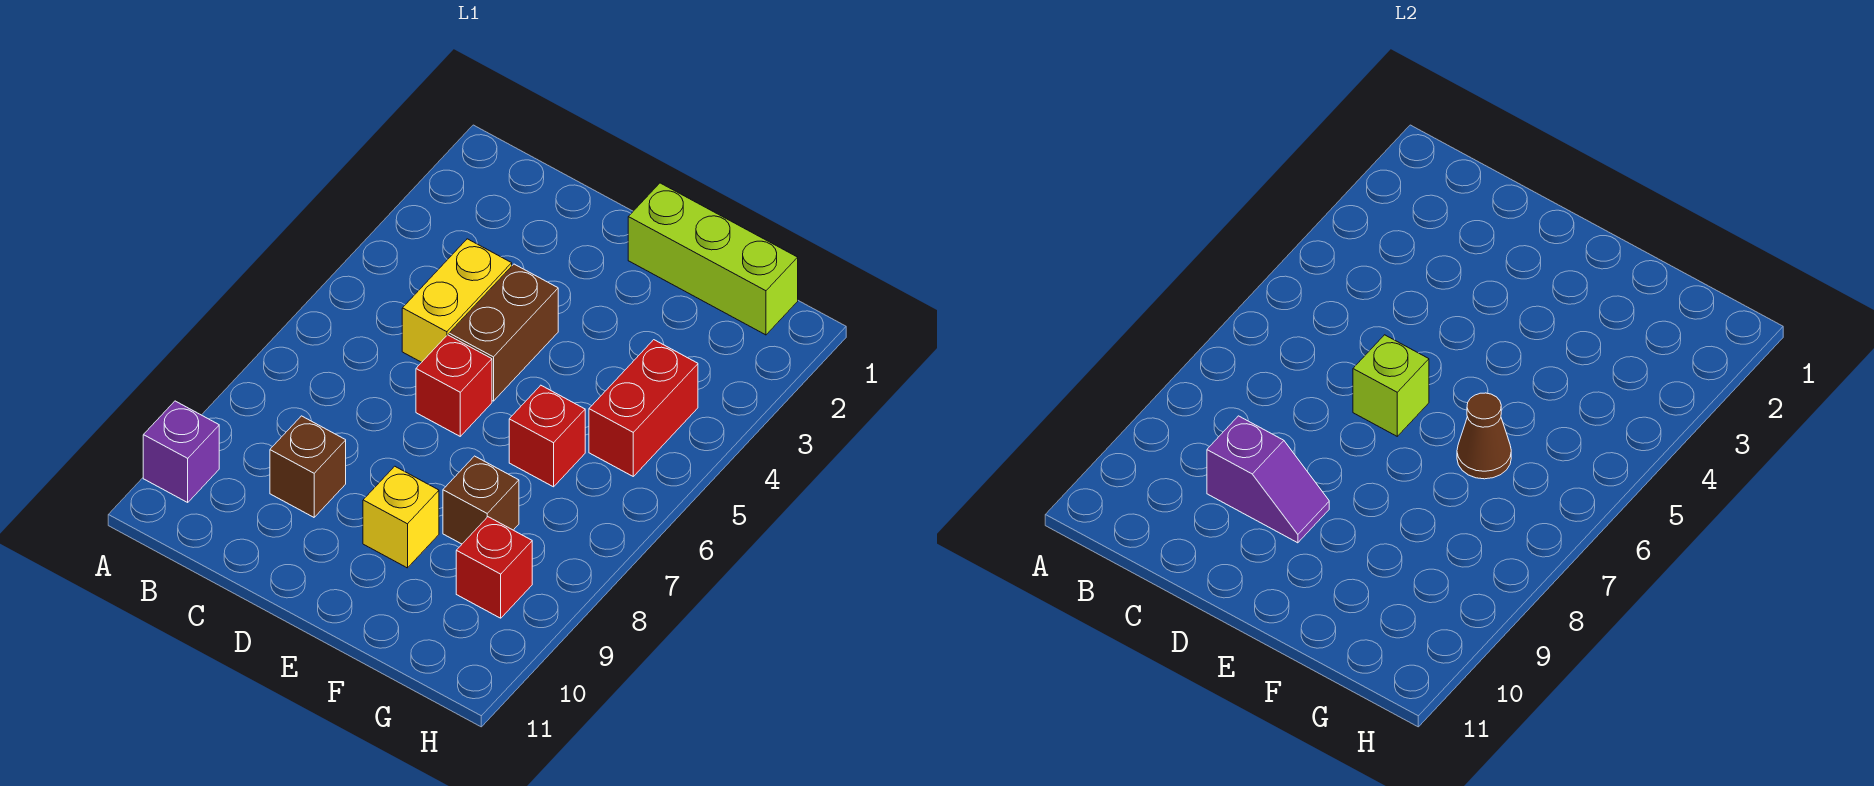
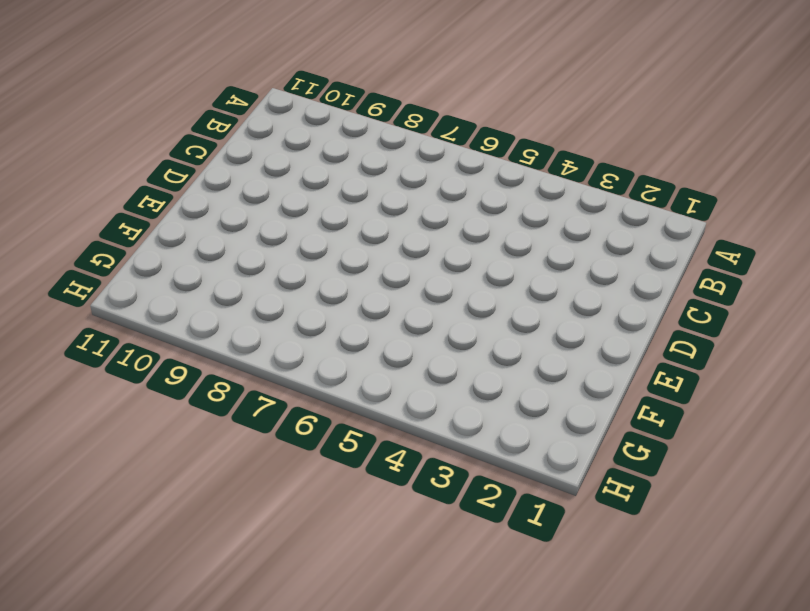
none -> purple brick A10 level 1
none -> yellow brick C4:C5 level 1
none -> brown brick C9 level 1

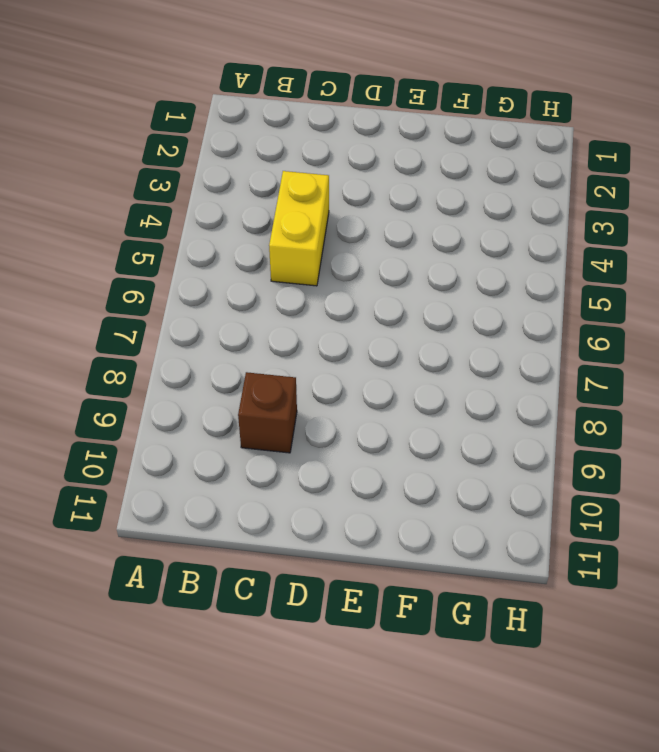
none -> purple brick A10 level 1
none -> brown brick D4:D5 level 1
none -> red brick D6 level 1

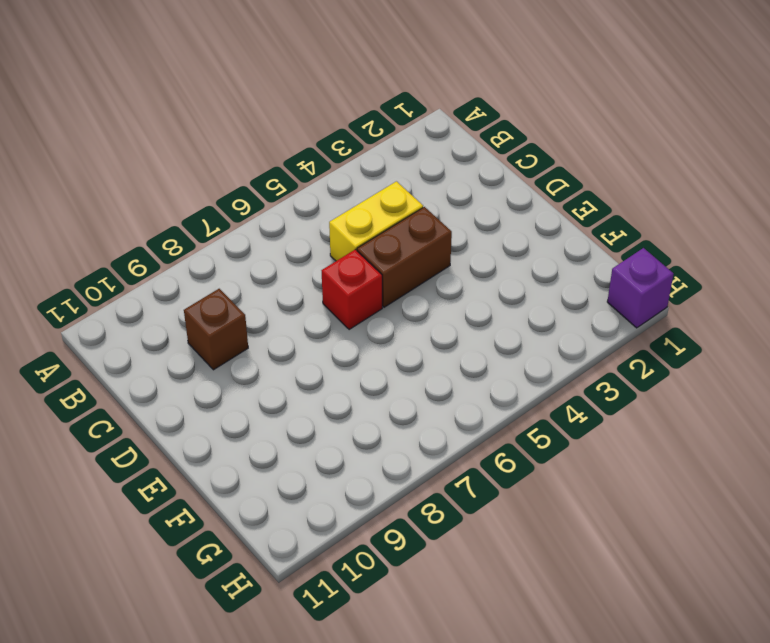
purple brick H1 level 1 -> purple brick A10 level 1
none -> lime brick E1:G1 level 1
none -> yellow brick E9 level 1
none -> red brick F6 level 1

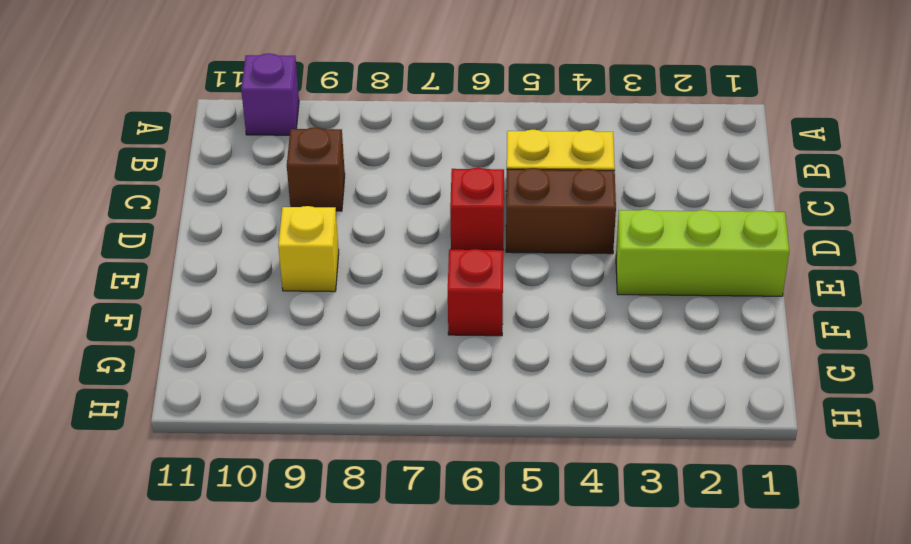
lime brick E1:E3 level 1 -> lime brick E1:G1 level 1
none -> brown brick F8 level 1
none -> red brick G4:G5 level 1
none -> red brick G9 level 1

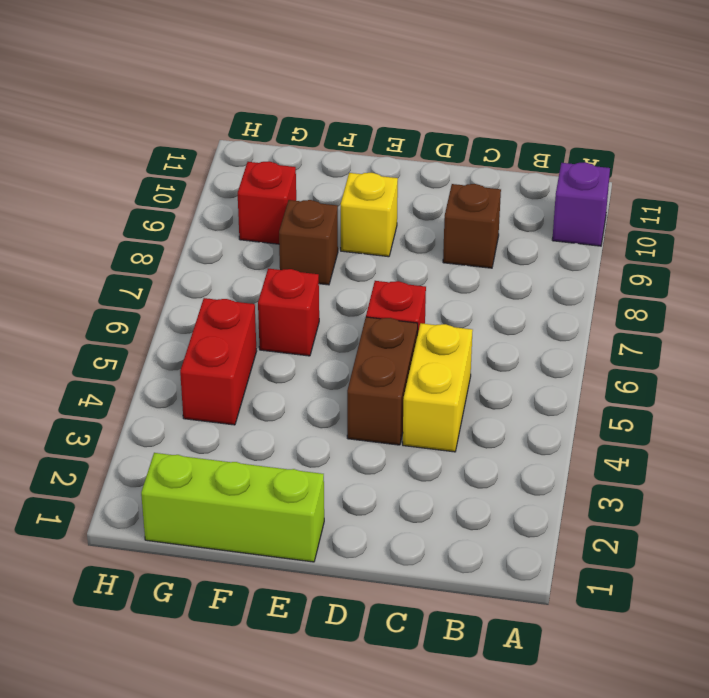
none -> purple slope C9:D9 level 2 top C
none -> lime brick D6 level 2
none -> brown cone F6 level 2

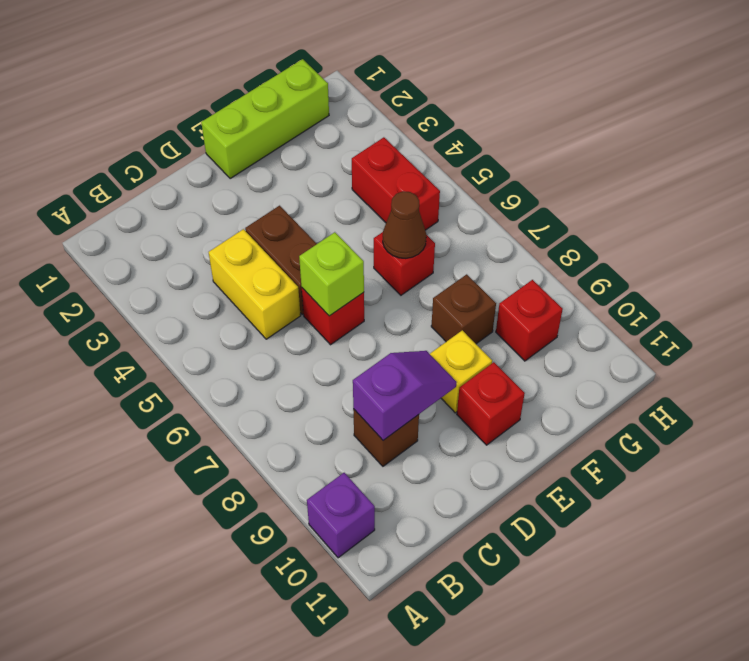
red brick E10 level 1 -> none

